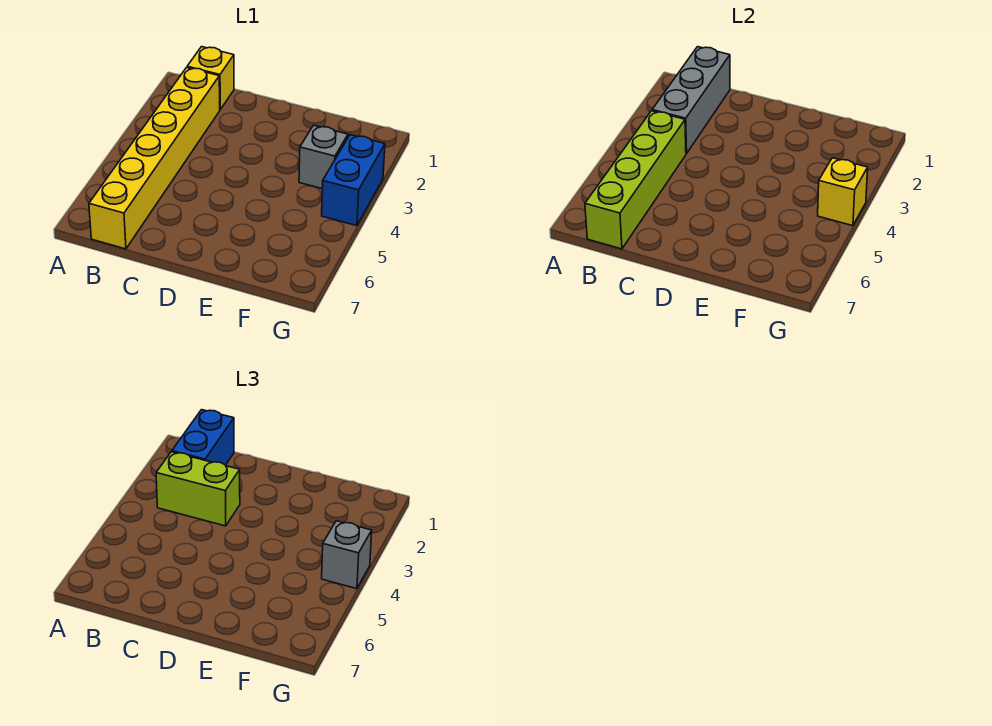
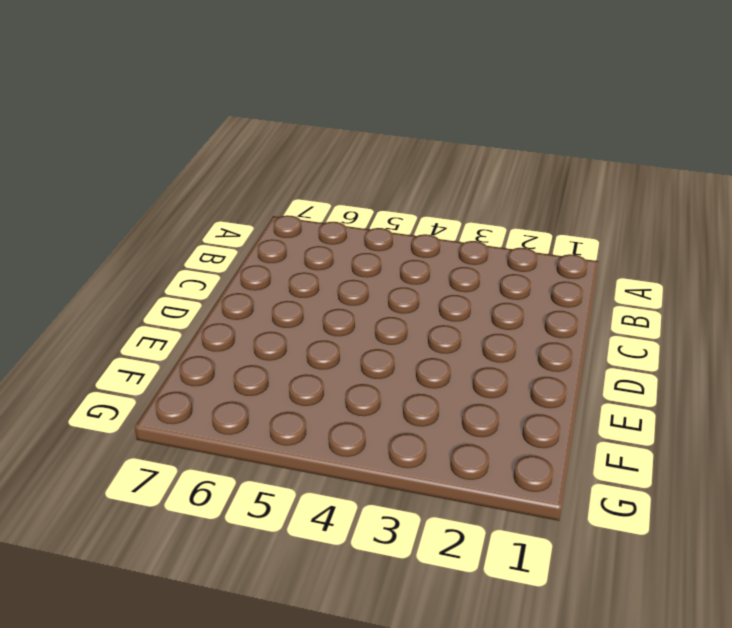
none -> yellow brick B1 level 1
none -> yellow brick B2:B7 level 1

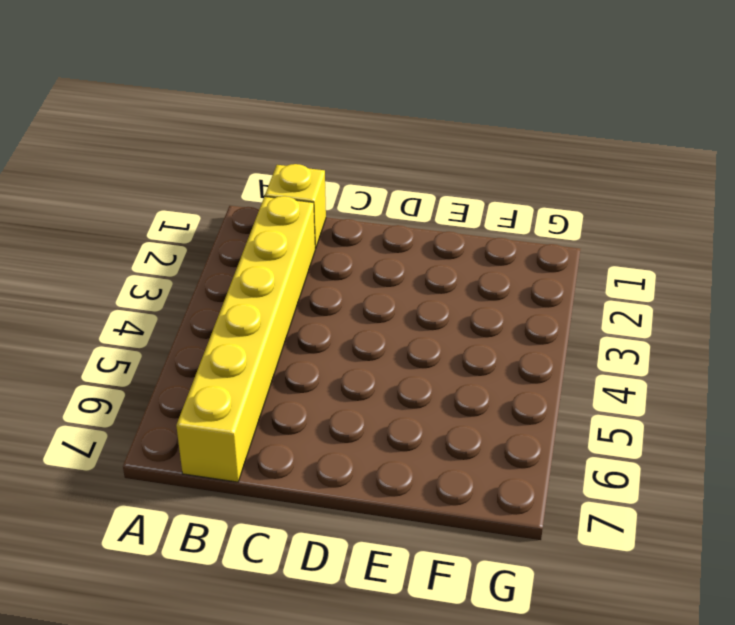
none -> grey brick F3 level 1
none -> blue brick G3:G4 level 1

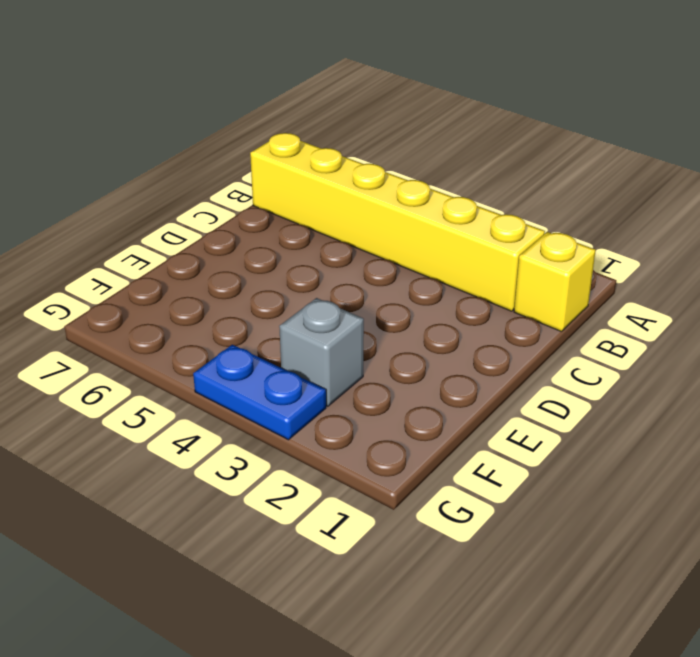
blue plate G3:G4 level 1 -> blue brick G3:G4 level 1
none -> grey brick B1:B3 level 2
none -> lime brick B4:B7 level 2

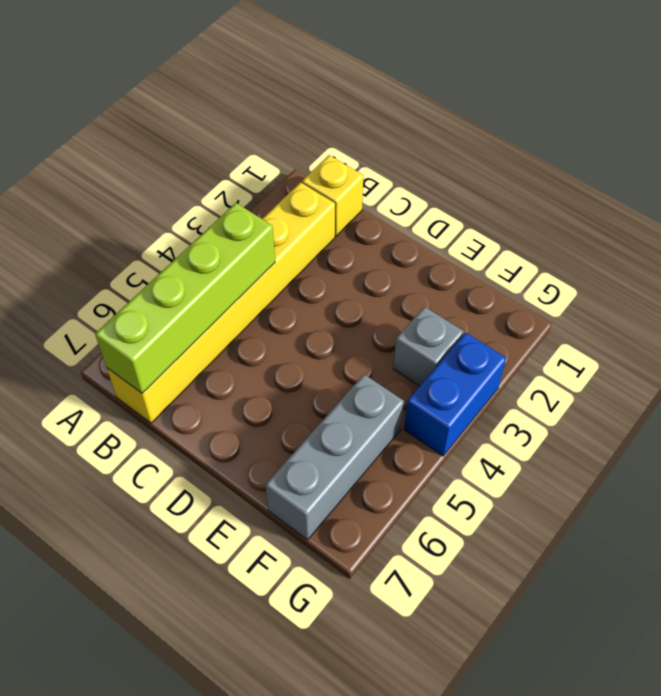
grey brick F5:F7 level 1 -> grey brick B1:B3 level 2
none -> yellow brick G4 level 2
none -> blue brick B1:B2 level 3

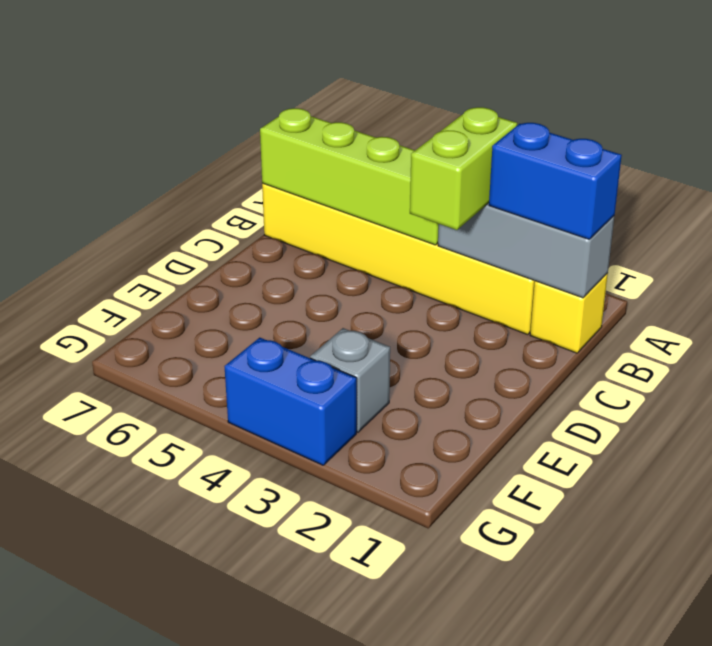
none -> yellow brick G4 level 2
none -> grey brick G4 level 3

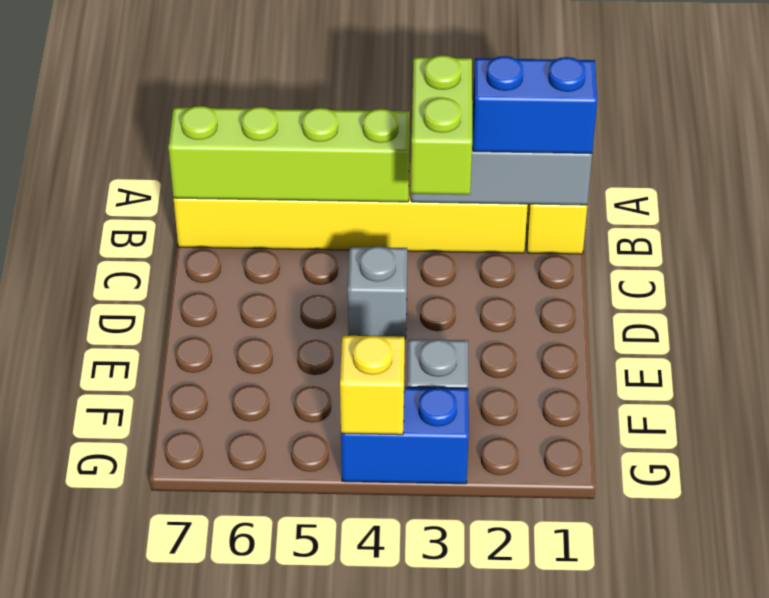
grey brick D4 level 1 -> grey brick G4 level 3

